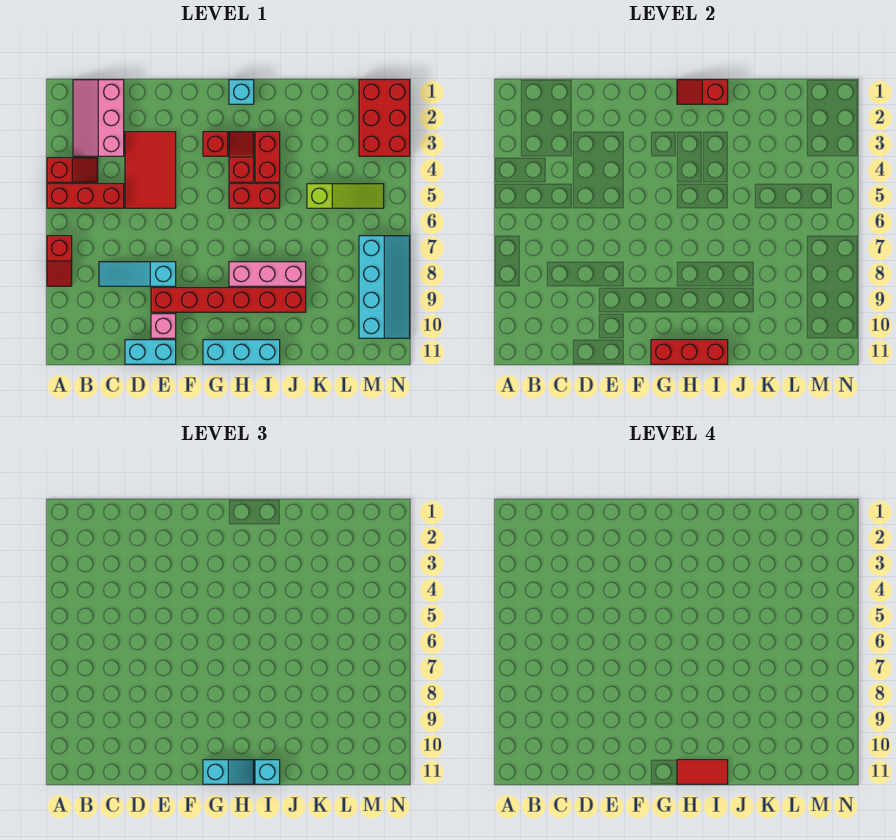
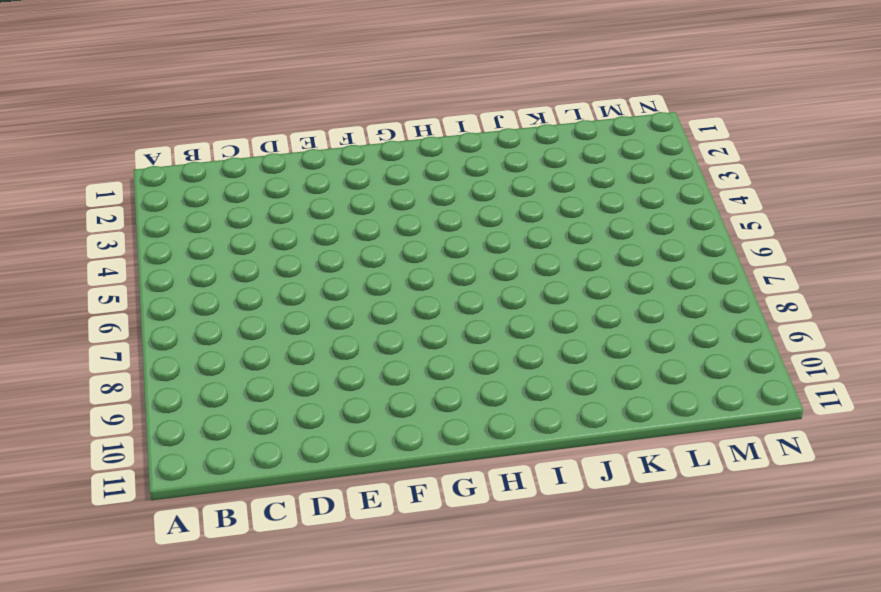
none -> red slope A4:B4 level 1 top A
none -> red brick A5:C5 level 1
none -> red slope A7:A8 level 1 top 7

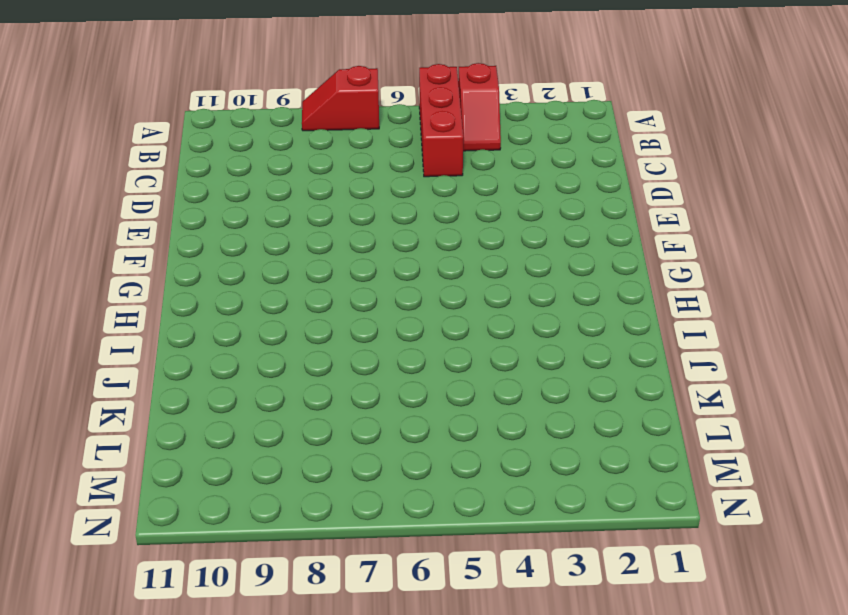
none -> pink slope B1:C3 level 1 top C
none -> cyan slope C8:E8 level 1 top E
none -> red tile D3:E5 level 1

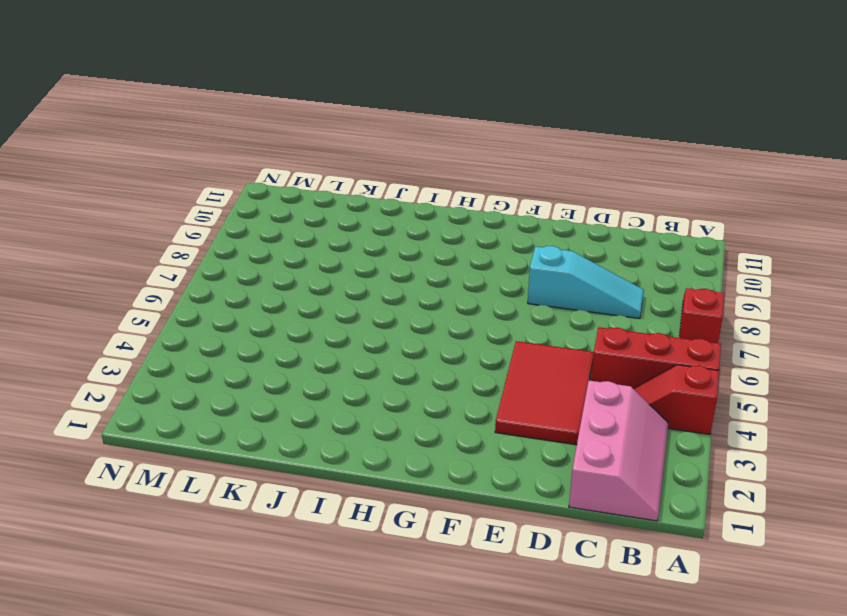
none -> cyan brick D11:E11 level 1
none -> red brick E9:J9 level 1
none -> pink brick E10 level 1

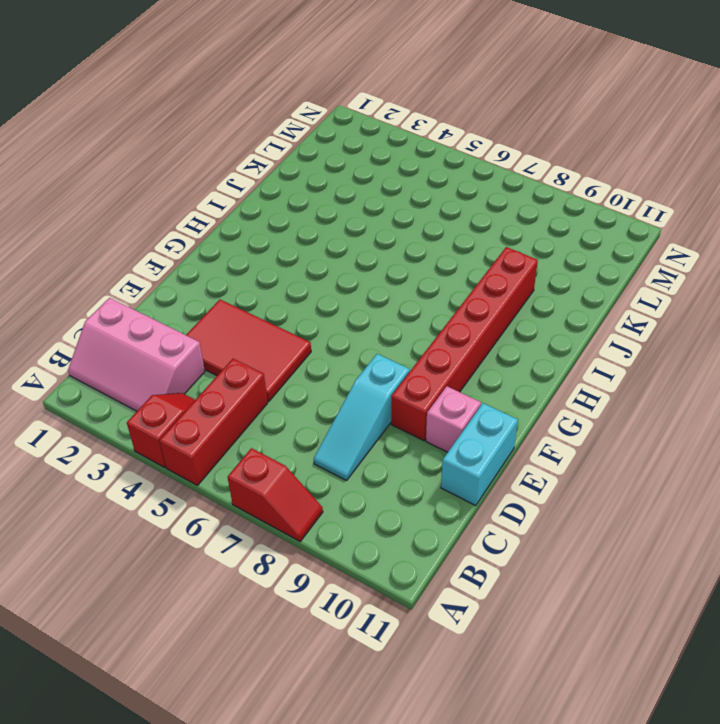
none -> red brick G3 level 1
none -> cyan brick G11:I11 level 1
none -> cyan brick H1 level 1

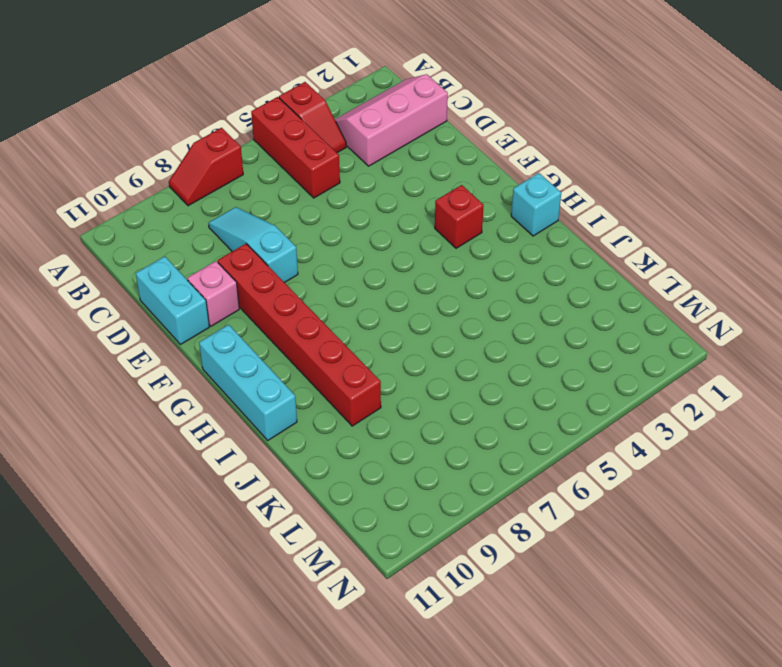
none -> red tile D3:E5 level 1
none -> red slope H3:H4 level 1 top 4
none -> red brick H5:I5 level 1

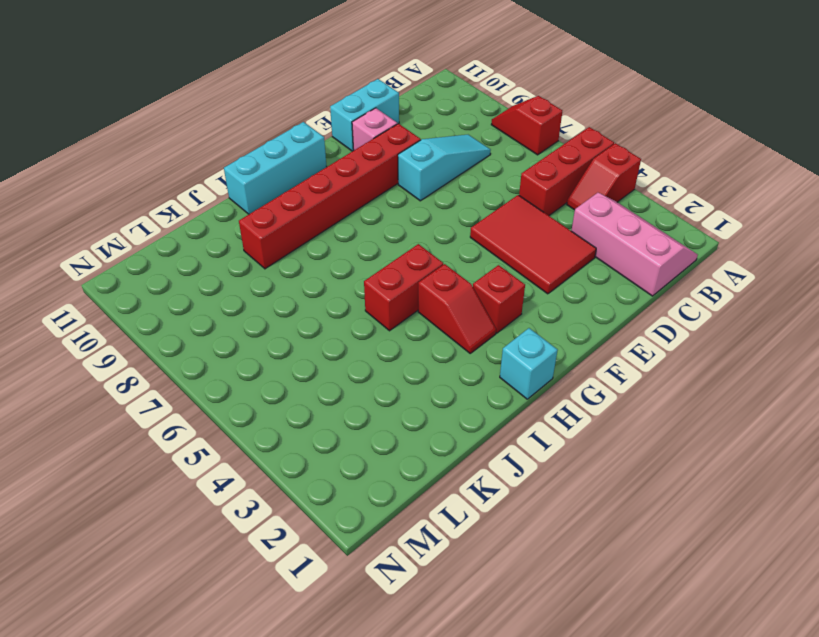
none -> pink brick H8:J8 level 1
none -> red brick I3:I4 level 1
none -> lime slope K5:M5 level 1 top K

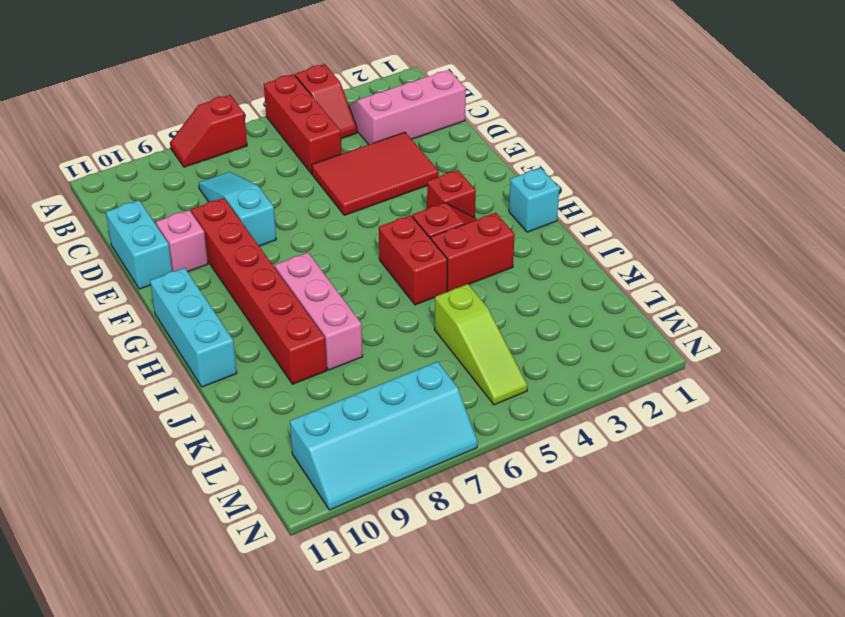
none -> red brick M1:N3 level 1
none -> red brick G11:I11 level 2
none -> red slope H1:I1 level 2 top I

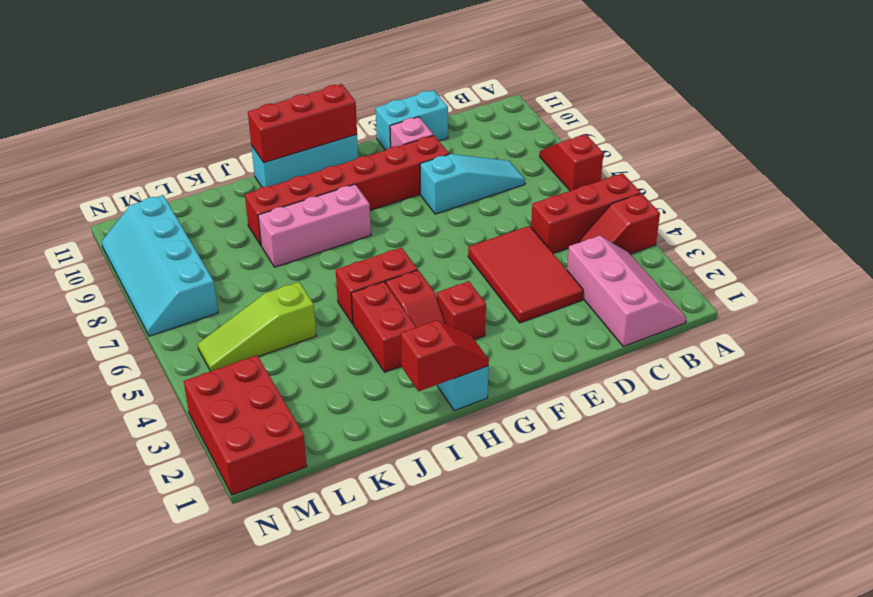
none -> cyan slope G11:H11 level 3 top G
none -> cyan brick I11 level 3
none -> red tile H11:I11 level 4

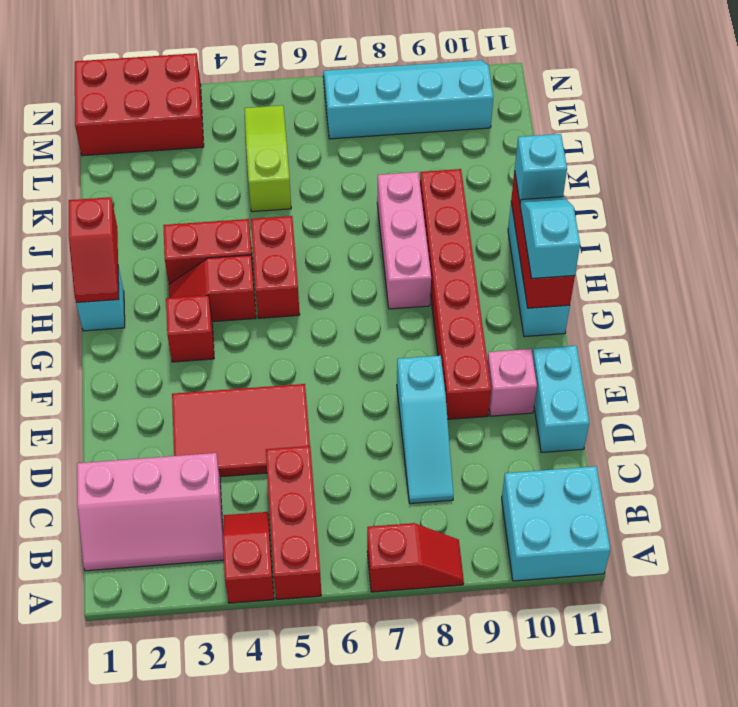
cyan brick A10:B11 level 1 -> none
none -> red tile H11:I11 level 4

